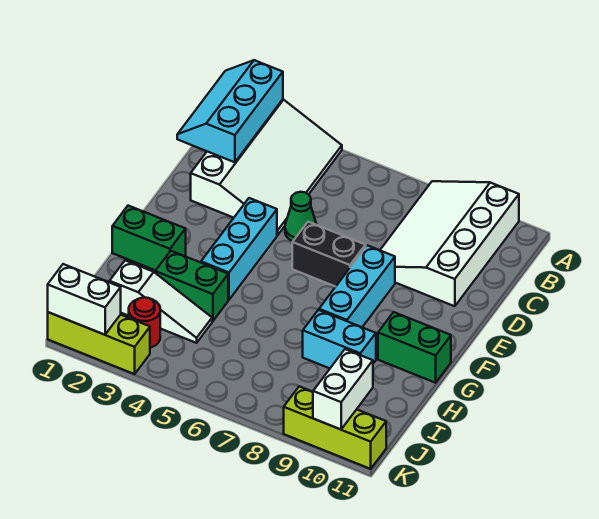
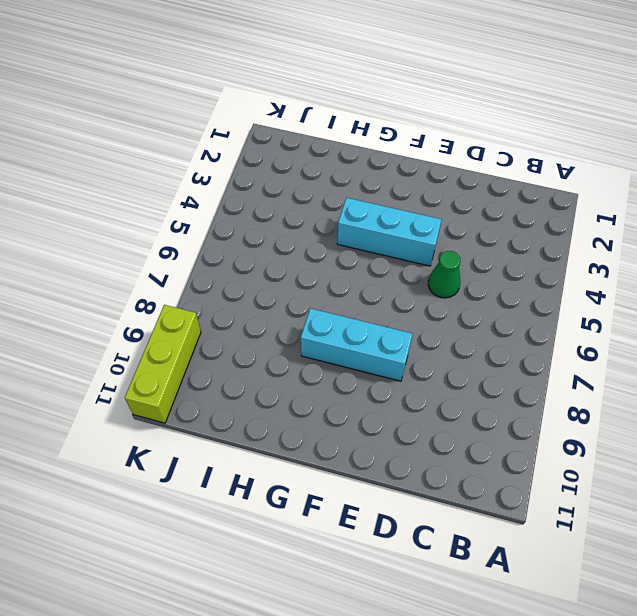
none -> white slope A2:D4 level 1 top 2
none -> white slope A8:D10 level 1 top 10
none -> black brick E6:E7 level 1

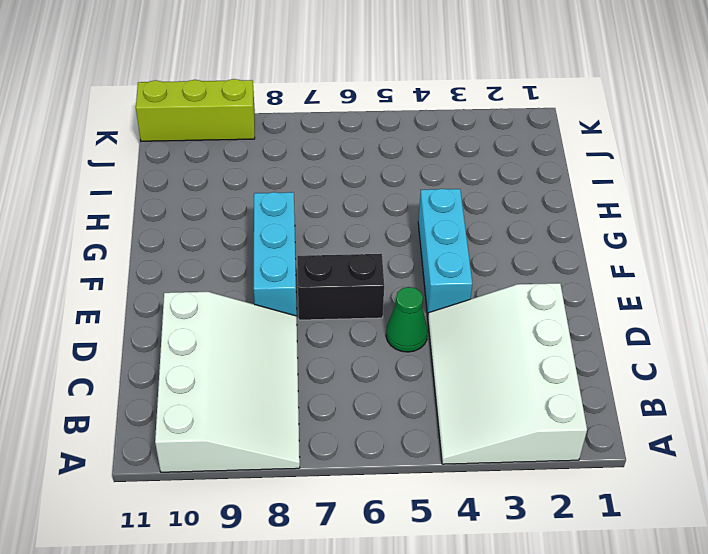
none -> green brick G1:G2 level 1
none -> green brick G10:G11 level 1
none -> green brick H3:H4 level 1

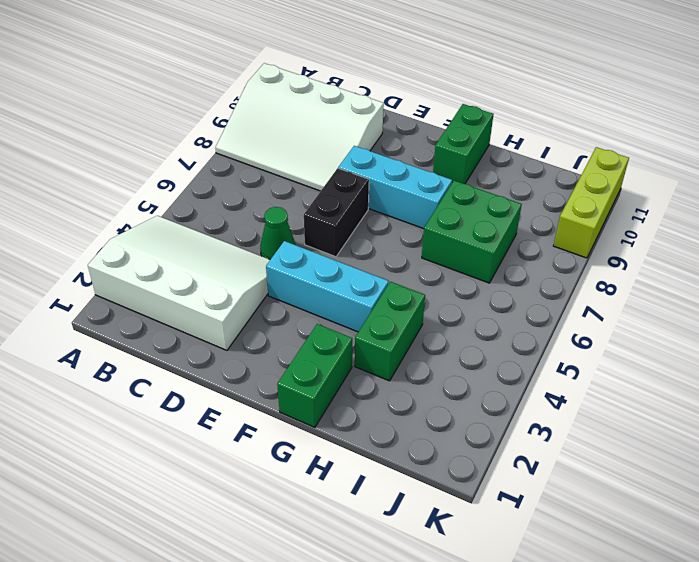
green brick H7:I8 level 1 -> cyan brick H8:H9 level 1
none -> white slope I2:I4 level 1 top 2
none -> red round brick J3 level 1
none -> lime brick K1:K3 level 1

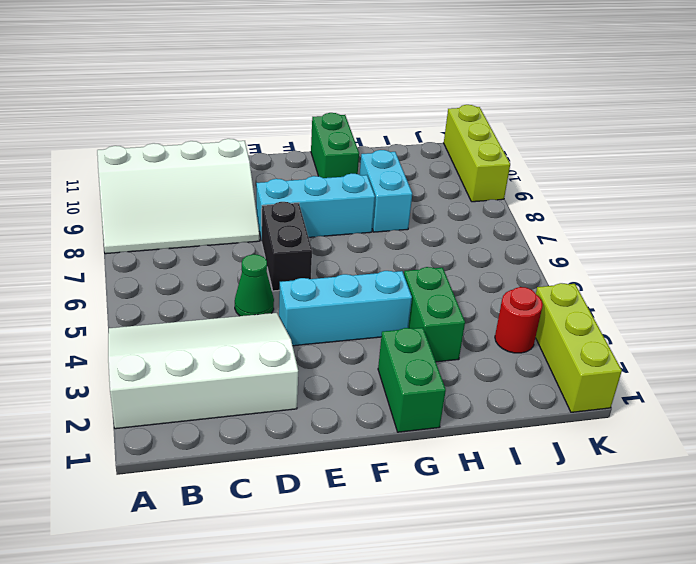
none -> white slope I2:I4 level 1 top 2
none -> cyan slope A1:C2 level 2 top 2
none -> white brick J10:K10 level 2

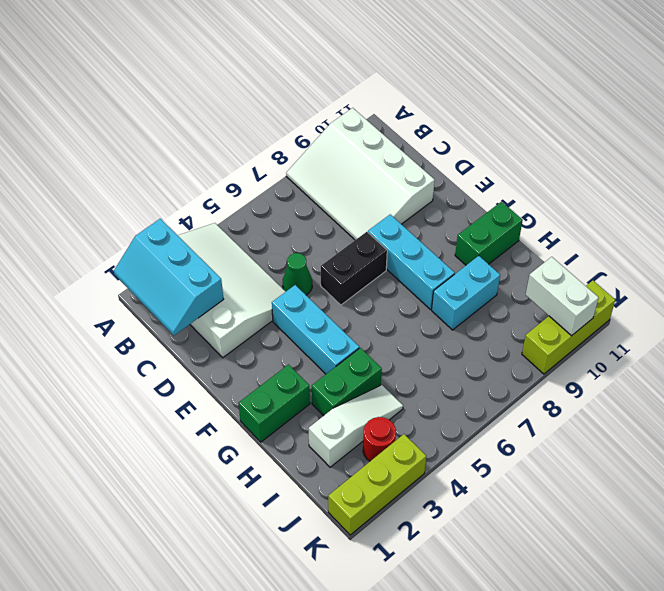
none -> white brick K1:K2 level 2

